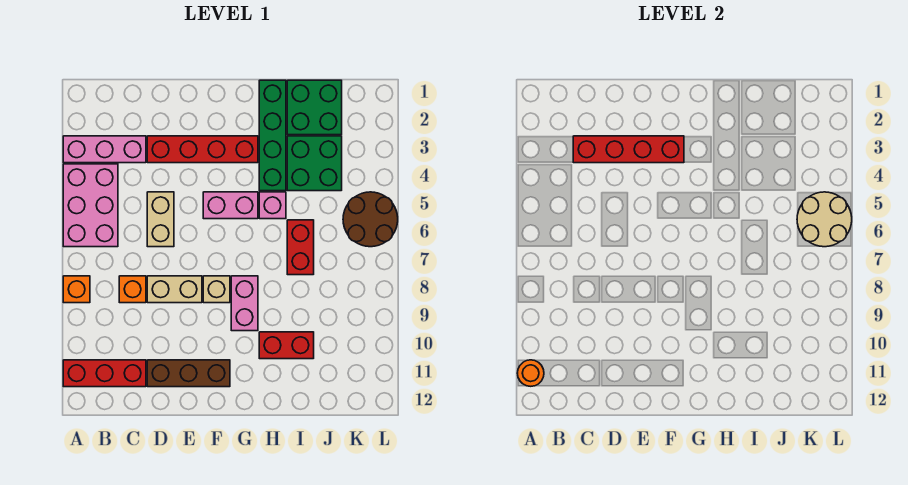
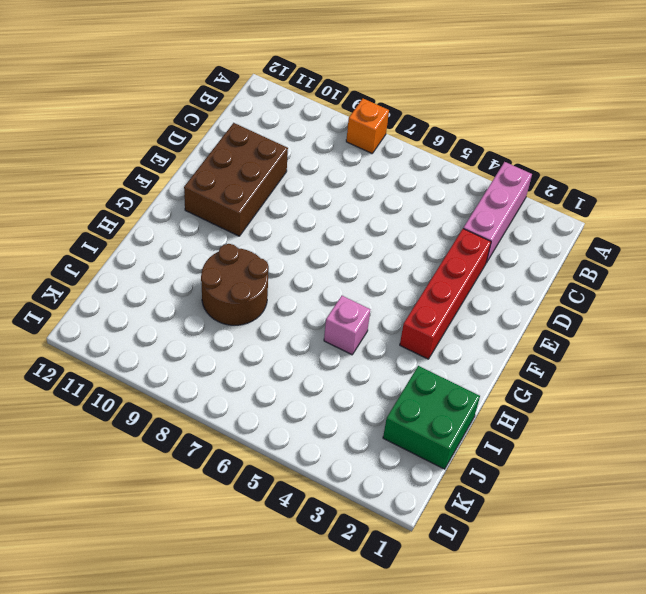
brown brick D10:F11 level 1 -> brown brick D11:F11 level 1
brown round brick H8:I9 level 1 -> brown round brick K5:L6 level 1
none -> pink brick A4:B6 level 1
none -> red brick A11:C11 level 1
none -> orange brick C8 level 1

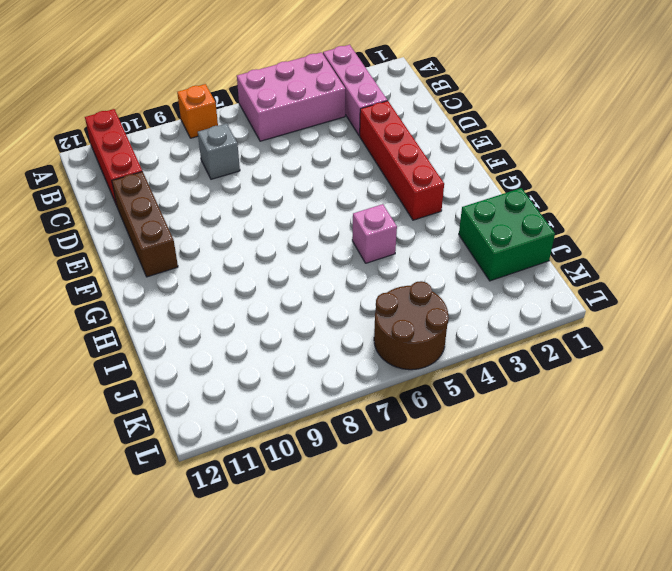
grey brick C8 level 1 -> orange brick C8 level 1
none -> tan brick D5:D6 level 1
none -> tan brick D8:E8 level 1
none -> pink brick F5:G5 level 1

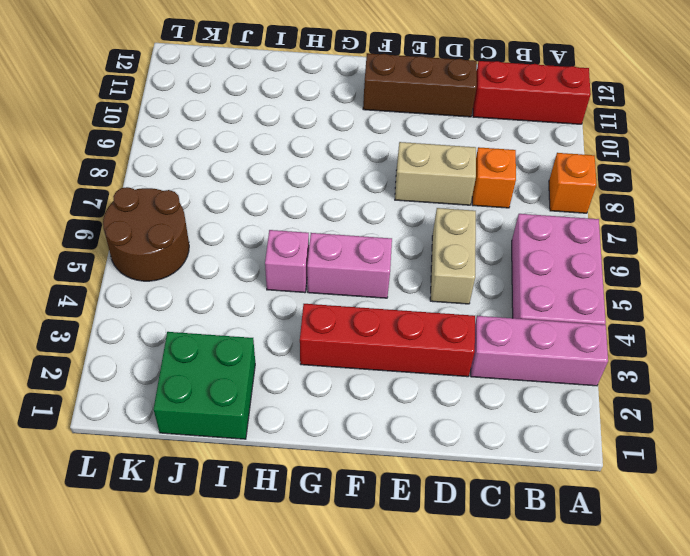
none -> tan brick F8 level 1
none -> pink brick G8:G9 level 1
none -> green brick H1:H4 level 1

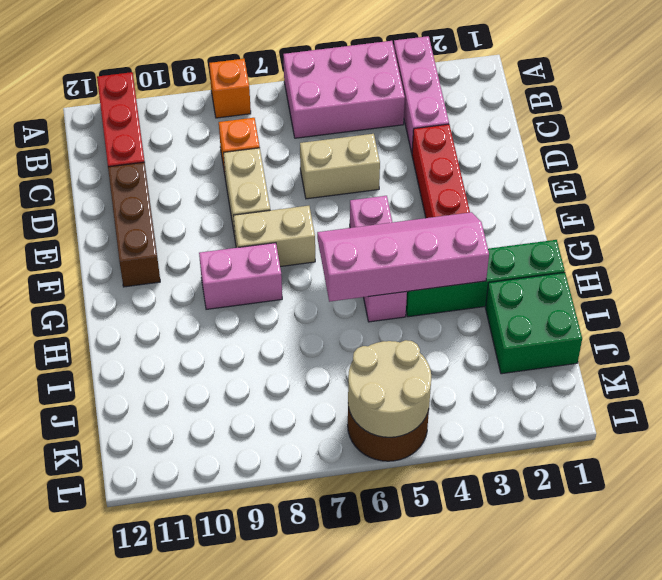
tan brick F7:F8 level 1 -> tan brick F8 level 1
pink slope G3:H6 level 2 top H -> none
none -> red brick H10:I10 level 1
none -> green brick I3:J4 level 1
none -> red brick I6:I7 level 1

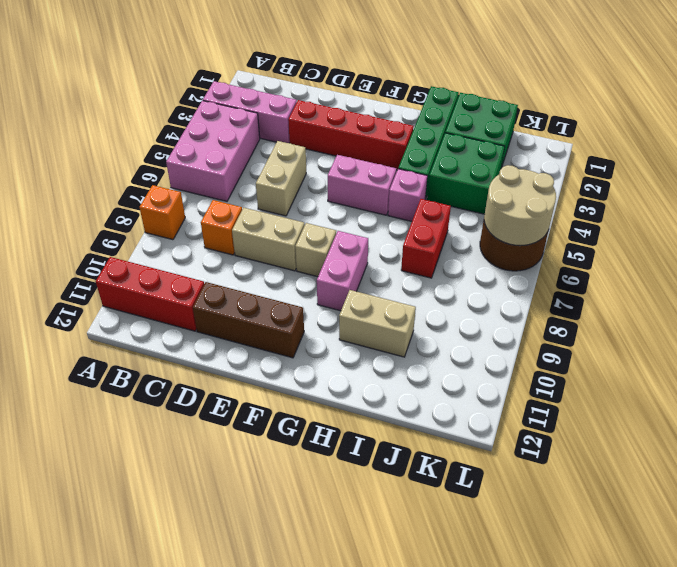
tan brick H10:I10 level 1 -> red brick H10:I10 level 1
none -> orange round brick A11 level 2
none -> red brick C3:F3 level 2

